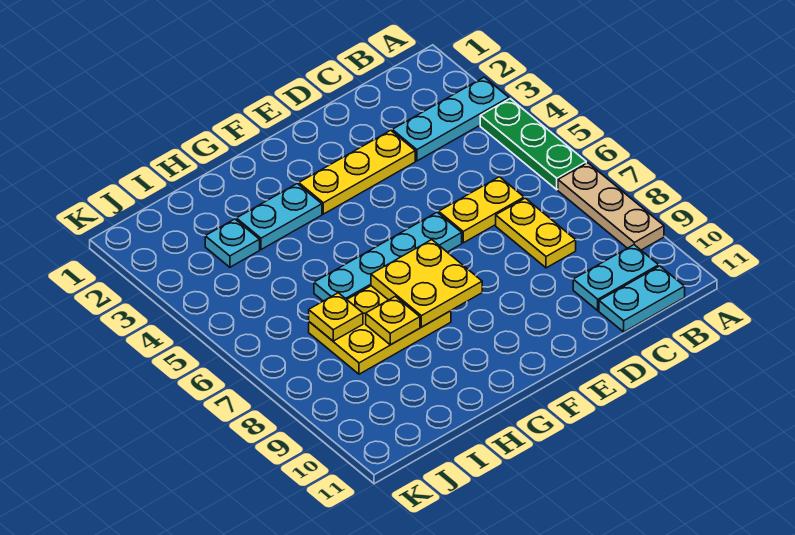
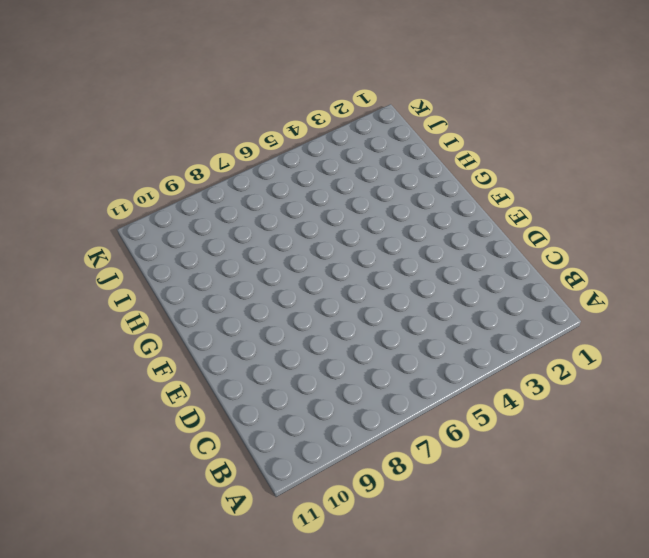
none -> cyan plate A3:C3 level 1
none -> green plate A4:A6 level 1
none -> tan plate A7:A9 level 1

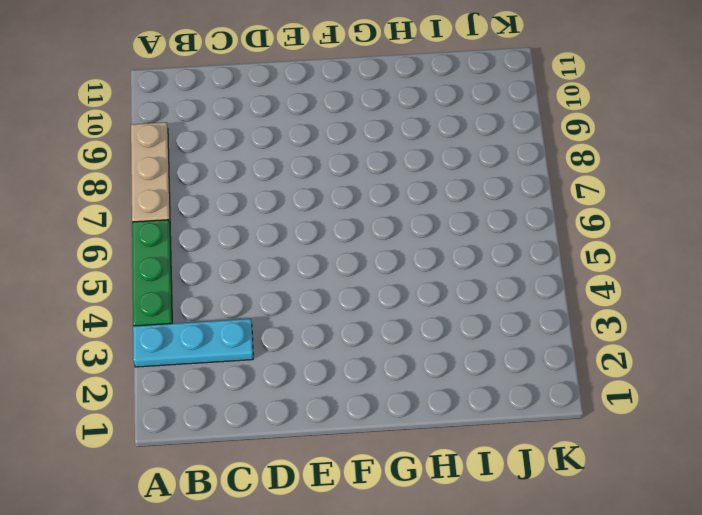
none -> cyan plate B10:C10 level 1
none -> cyan plate B11:C11 level 1
none -> yellow plate C6:D6 level 1

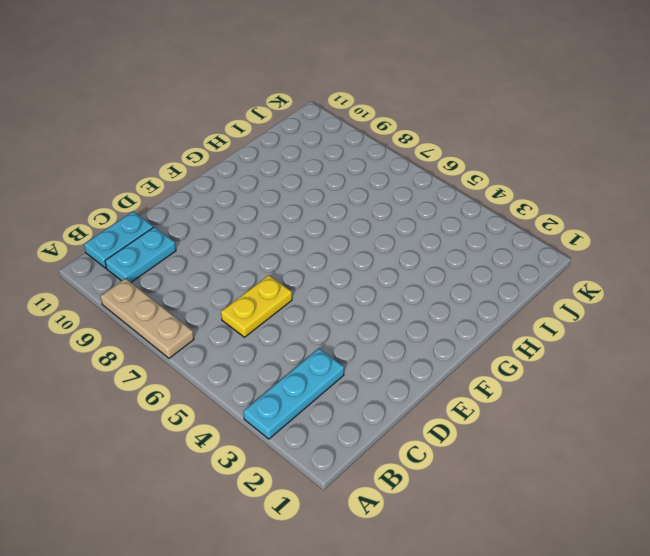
none -> green plate A4:A6 level 1
none -> yellow plate C7:C8 level 1
none -> yellow plate D3:F3 level 1

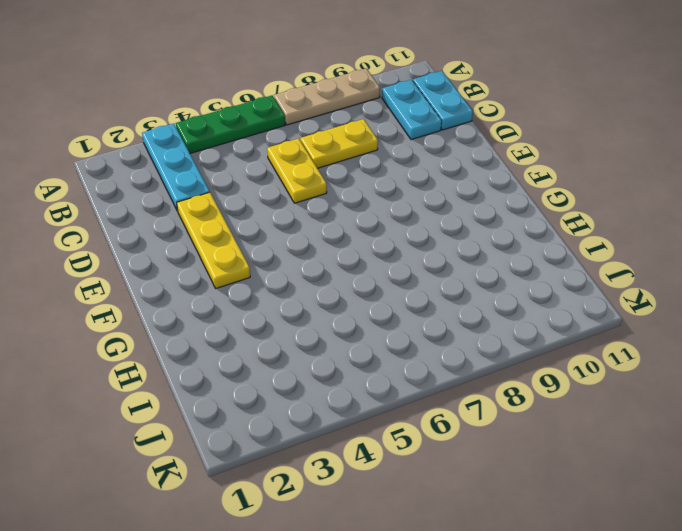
none -> cyan plate E6:H6 level 1
none -> cyan plate G3:H3 level 1
none -> yellow plate G7:I8 level 1

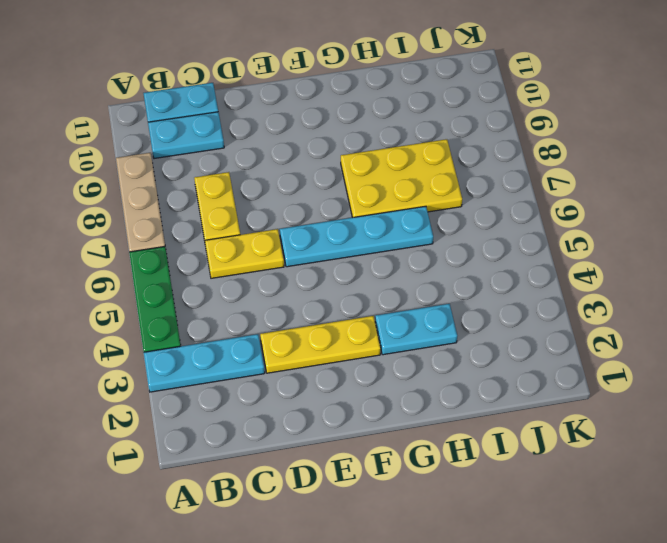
none -> cyan plate I3 level 1
none -> yellow plate F7:G8 level 2
none -> yellow plate H8 level 2

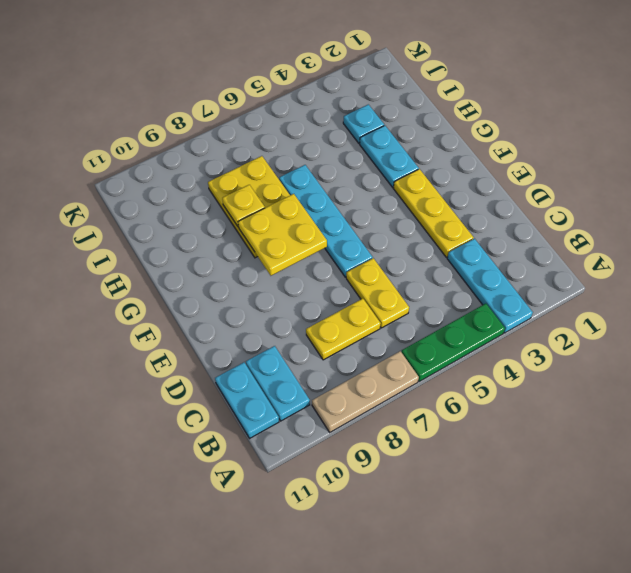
none -> yellow plate I7 level 2

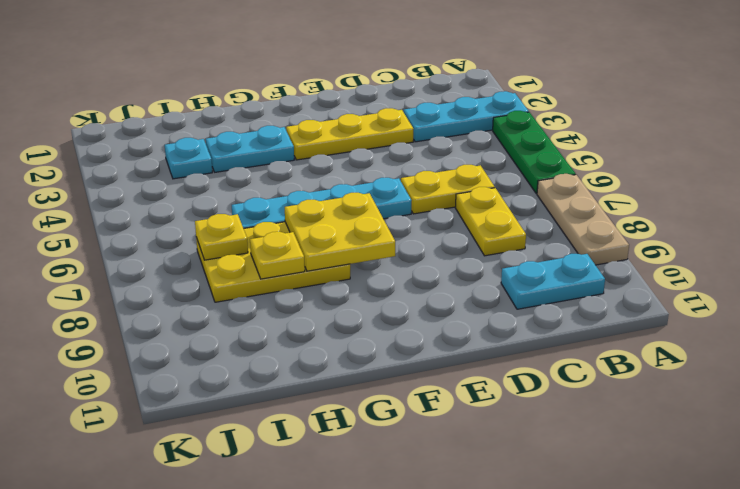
none -> cyan plate B11:C11 level 1

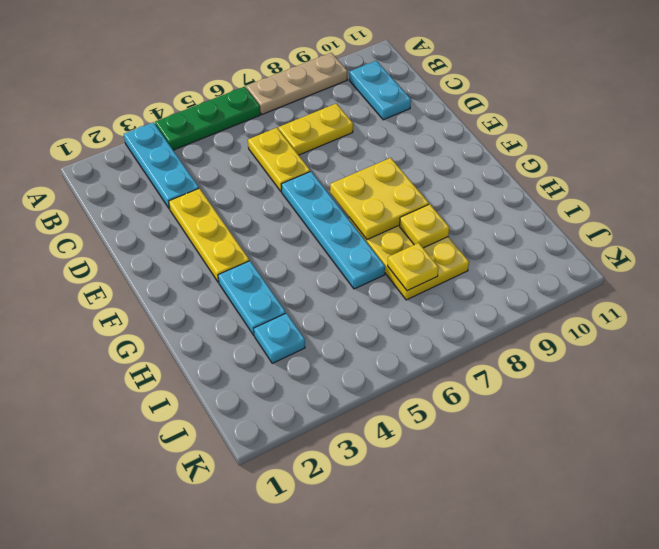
none -> cyan plate B11:C11 level 1

